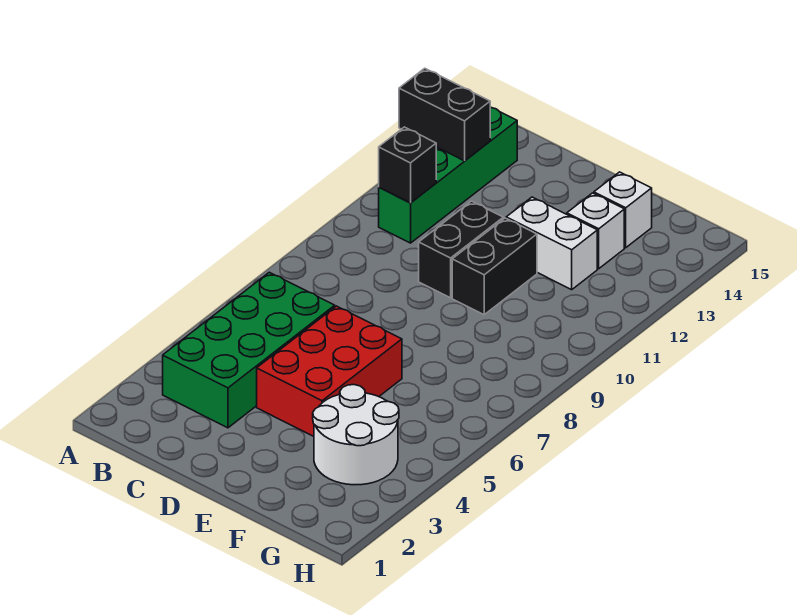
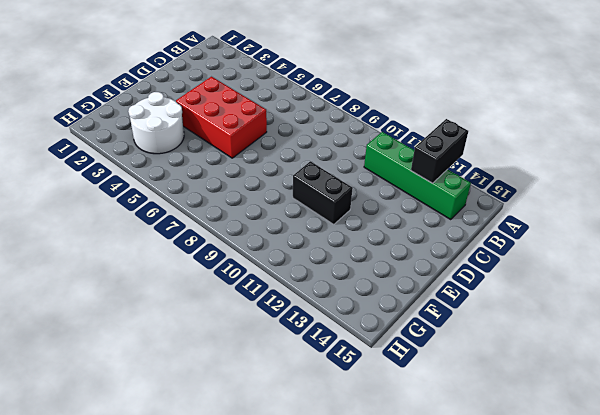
none -> green brick B3:C6 level 1
none -> black brick D10:D11 level 1

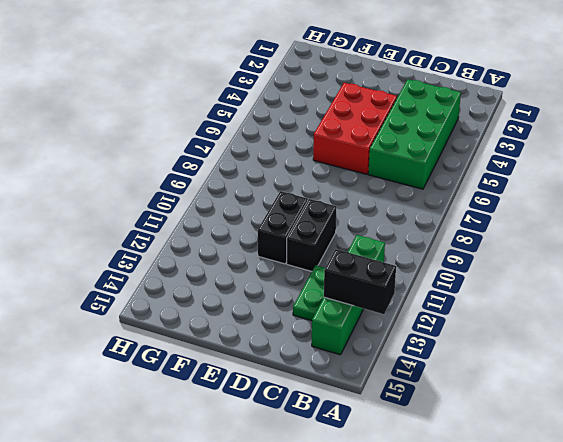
green plate C12:C13 level 1 -> none
none -> white brick E12:F12 level 1
none -> white round brick F3:G4 level 1

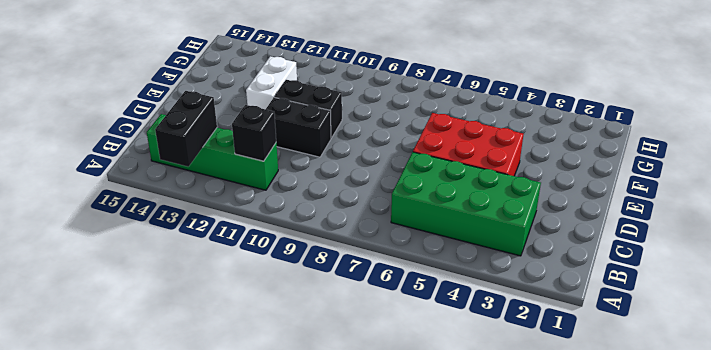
none -> white round brick F3:G4 level 1
none -> white brick F13 level 1

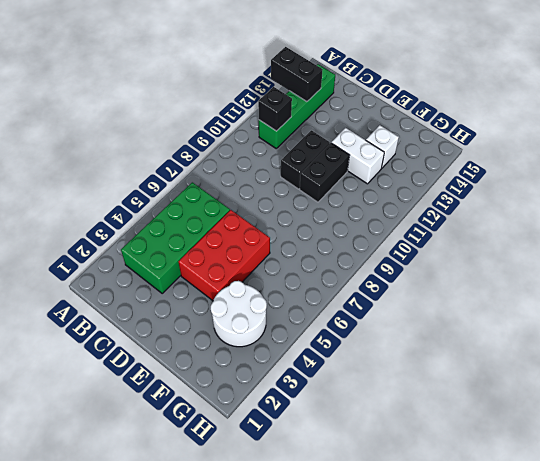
none -> white brick F14 level 1

